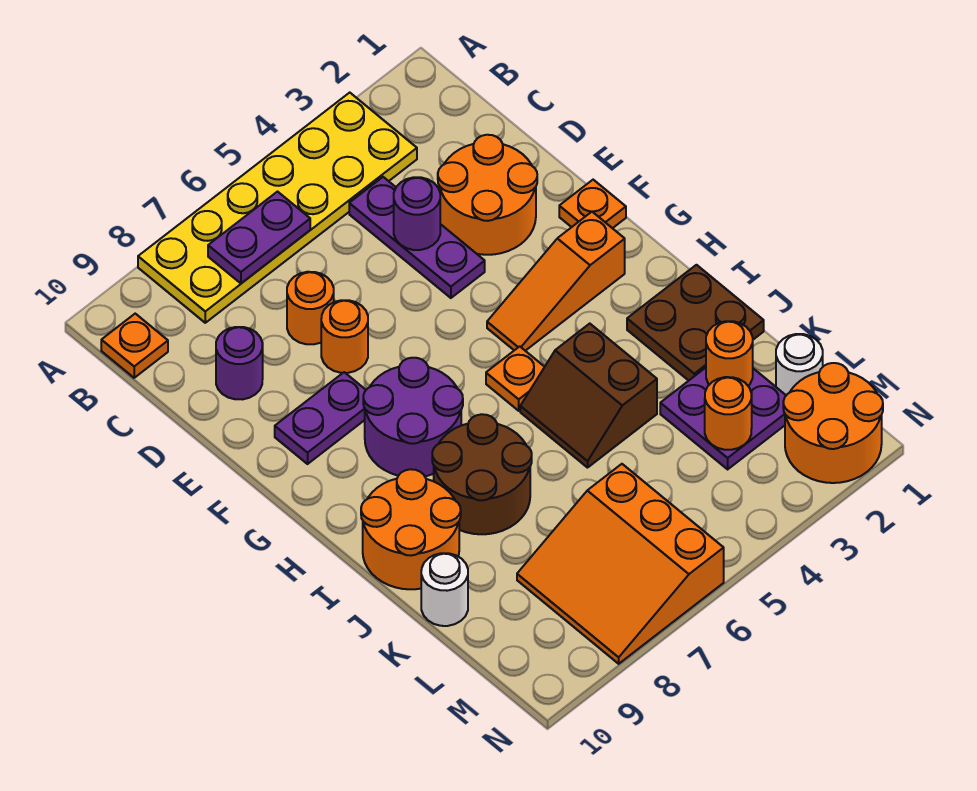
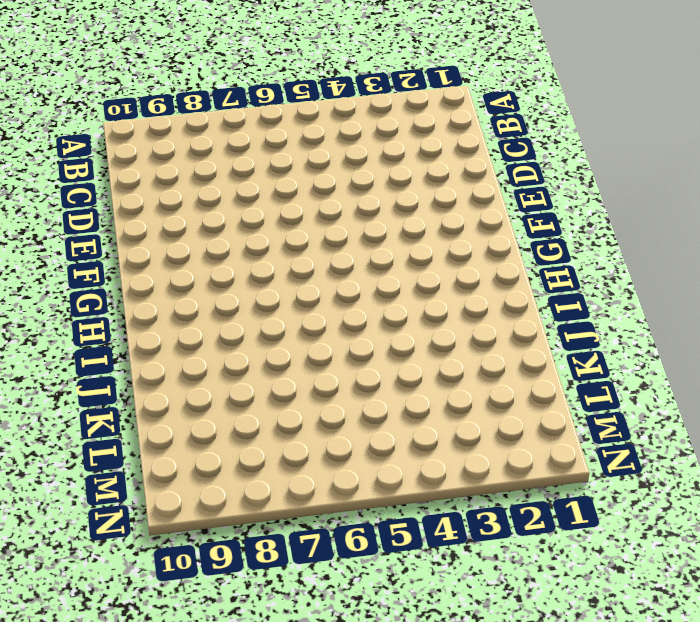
none -> yellow plate A3:B8 level 1
none -> orange plate B10 level 1
none -> purple plate C4:E4 level 1

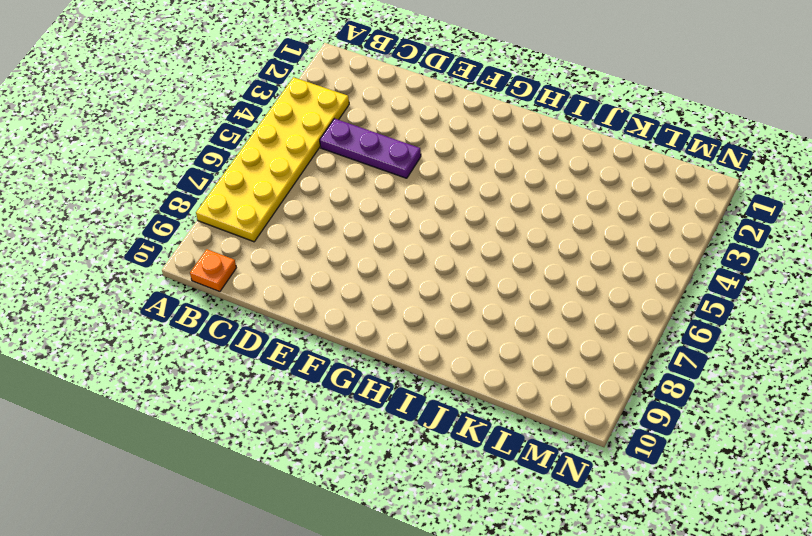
none -> orange round brick D2:E3 level 1
none -> orange round brick D7 level 1
none -> purple round brick D9 level 1

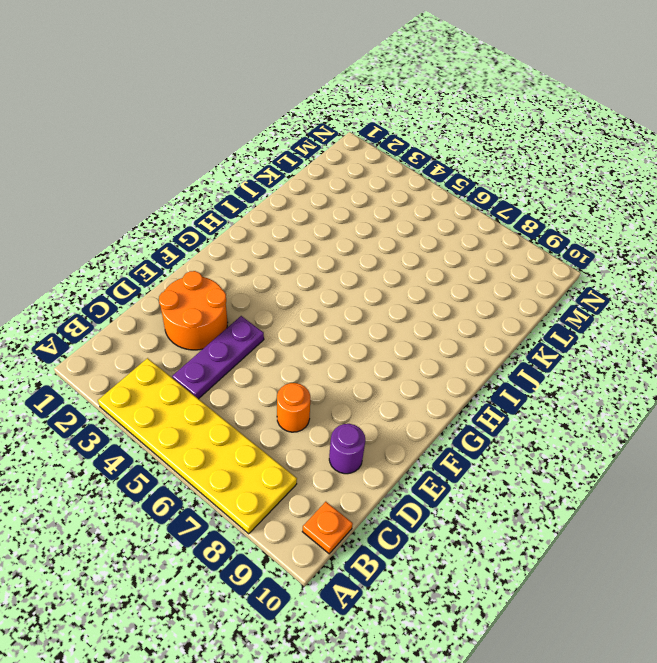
none -> orange round brick E7 level 1
none -> orange plate F1 level 1
none -> purple plate F8:F9 level 1

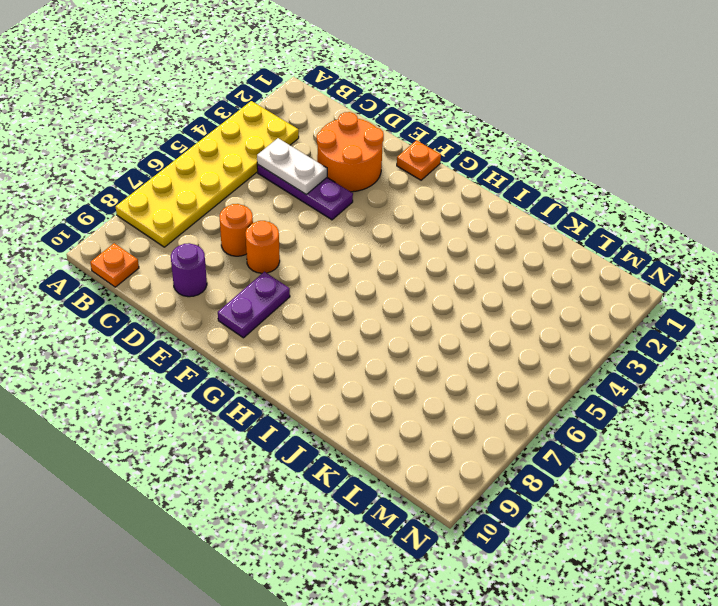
white plate C4:D4 level 2 -> purple round brick D4 level 2
none -> orange slope G2:G4 level 1 top 2
none -> purple round brick G7:H8 level 1
none -> orange plate H5 level 1

